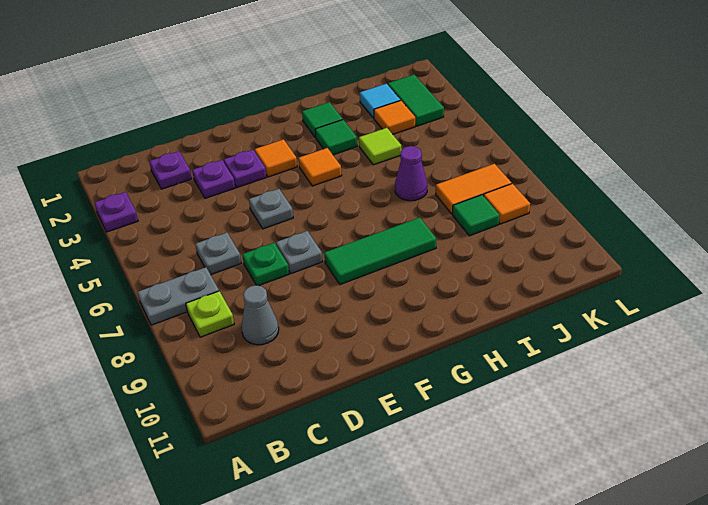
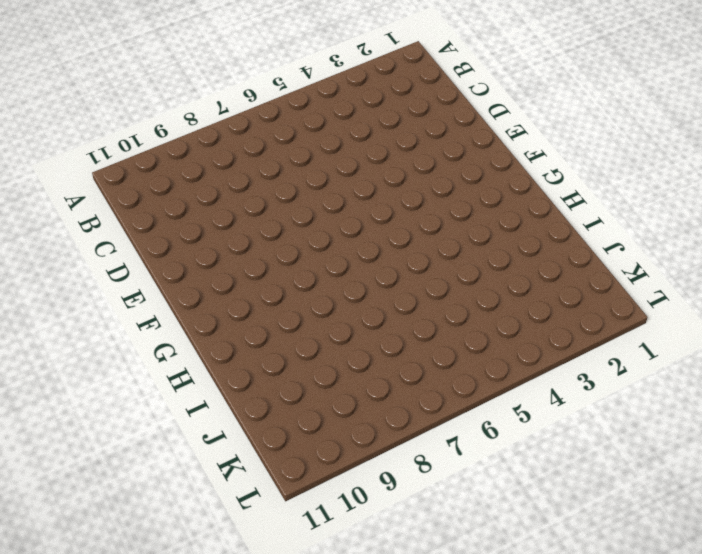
none -> purple plate A3 level 1
none -> grey plate A7:B7 level 1
none -> lime plate B8 level 1

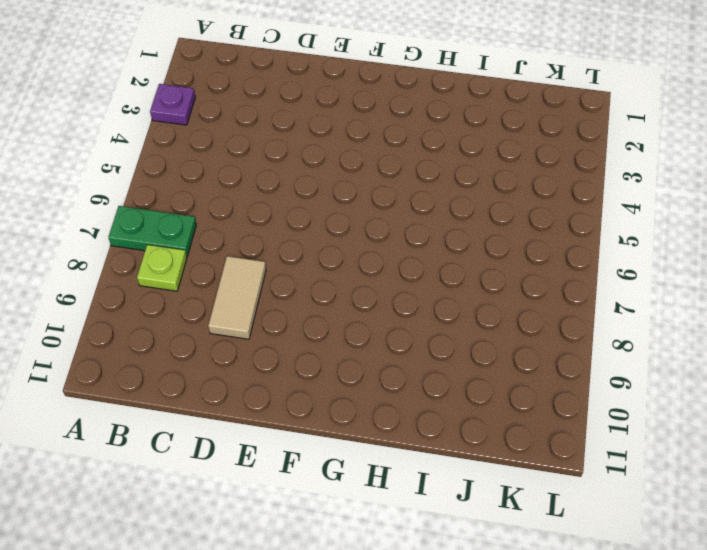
green plate A7:B7 level 1 -> grey plate A7:B7 level 1
tan tile D8:D9 level 1 -> none
none -> purple plate C2 level 1
none -> grey plate C6 level 1
none -> grey cone C9 level 1

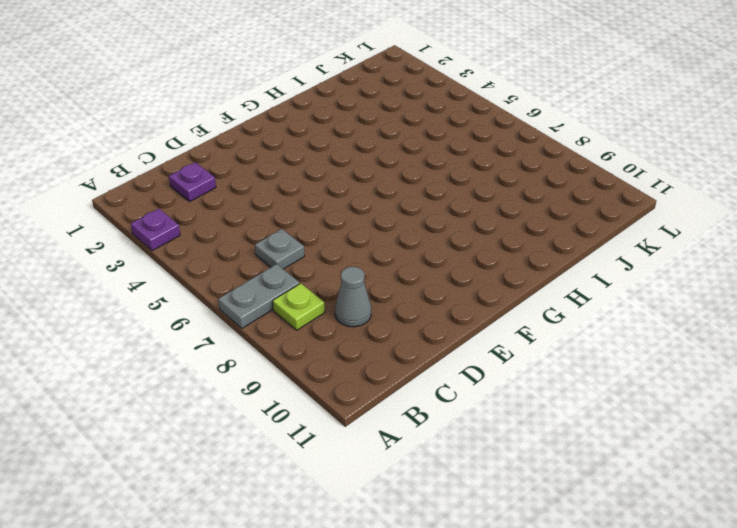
none -> purple plate D3 level 1
none -> green plate D7 level 1
none -> purple plate E3 level 1

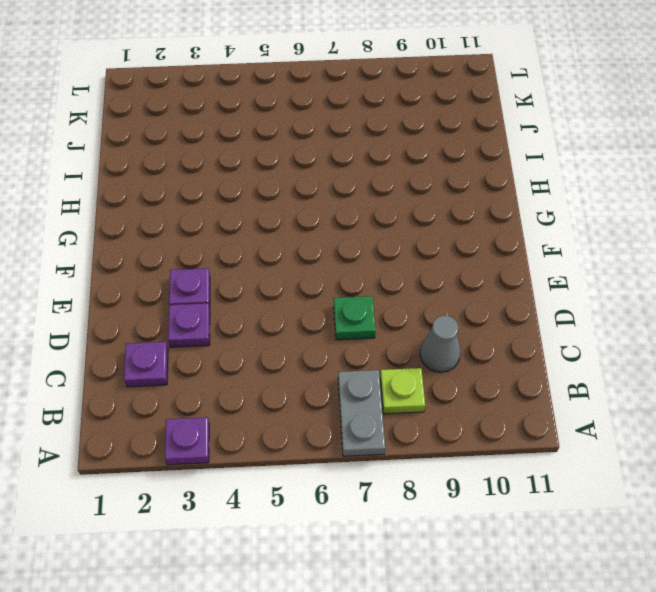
none -> grey plate C6 level 1
none -> grey plate E5 level 1
none -> grey plate E7 level 1

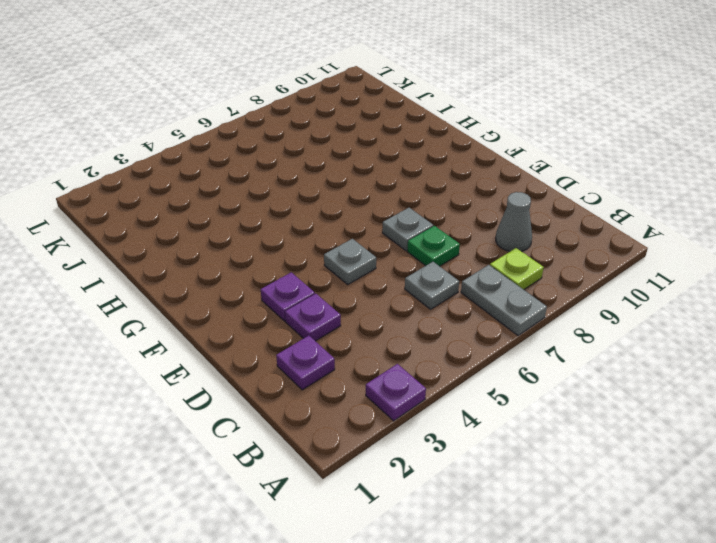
none -> orange tile F3 level 1
none -> green tile F8:H8 level 1
none -> orange tile G4 level 1

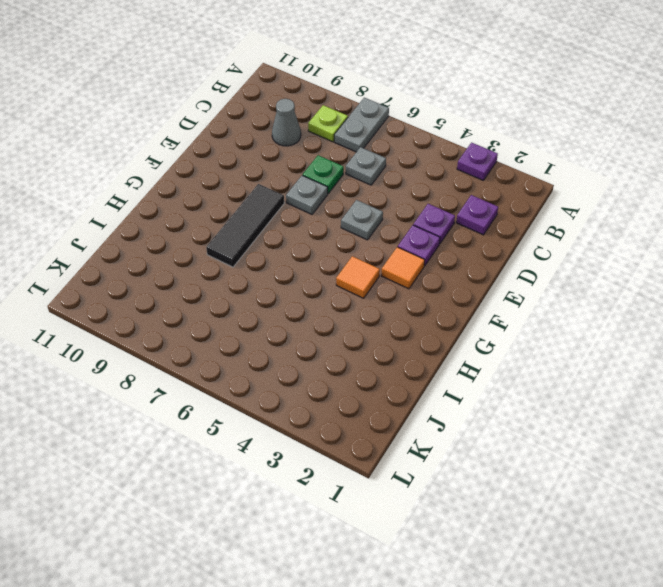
black tile F8:H8 level 1 -> green tile F8:H8 level 1
none -> green tile H2 level 1
none -> green tile H3 level 1
none -> lime tile I4 level 1

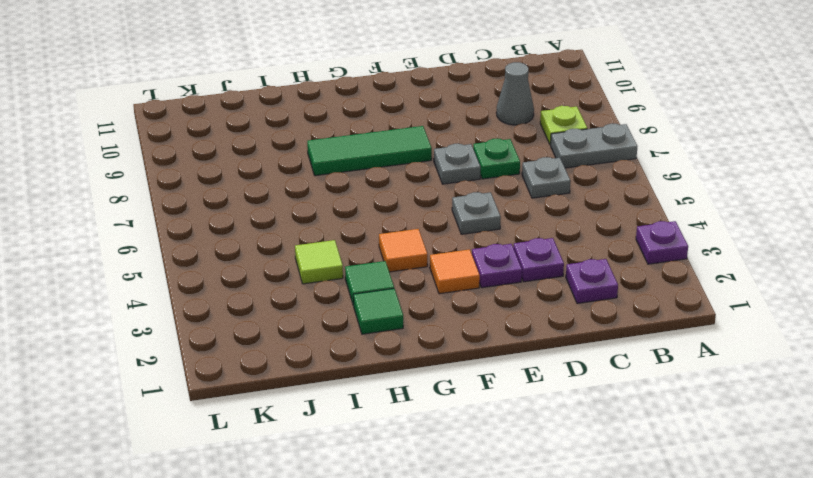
none -> purple cone I6 level 1
none -> cyan tile J2 level 1
none -> orange tile J3 level 1

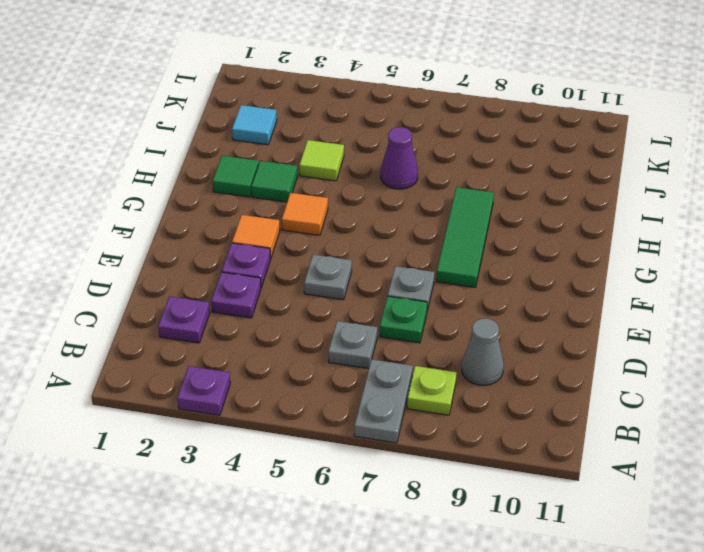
none -> orange tile J3 level 1
none -> orange tile J7:K7 level 1
none -> green tile J8 level 1

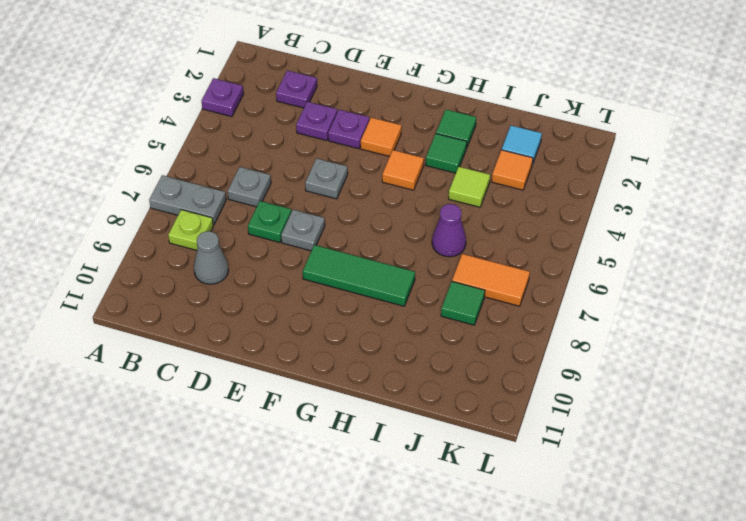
none -> green tile K2:K3 level 1
none -> orange tile K8 level 1

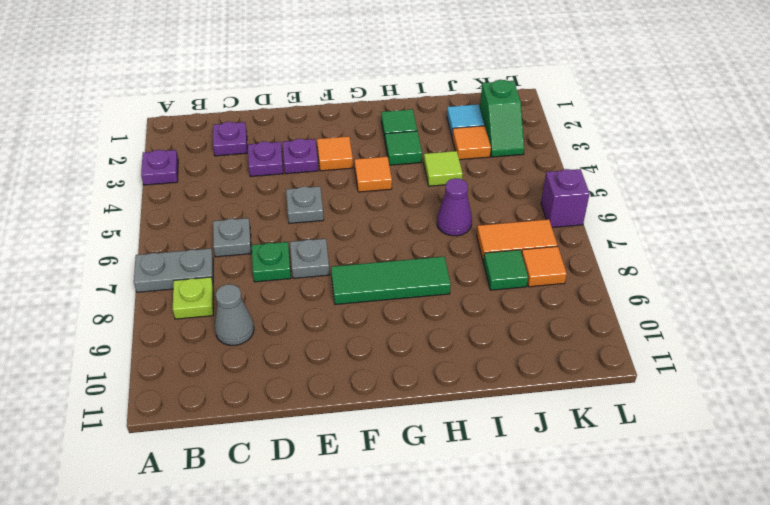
green slope K2:K3 level 1 top 2 -> green tile K2:K3 level 1
purple brick L6 level 1 -> none

